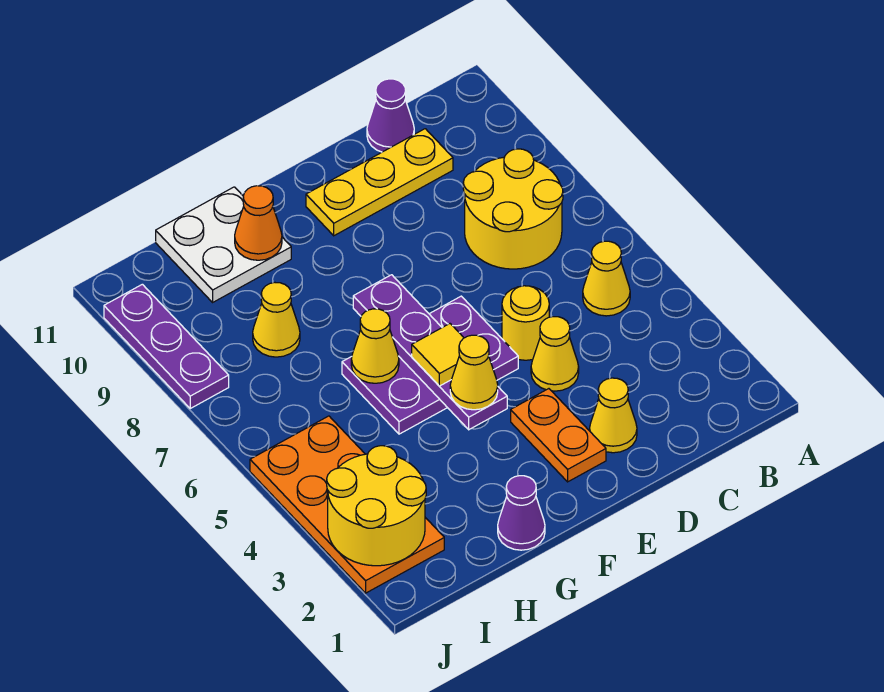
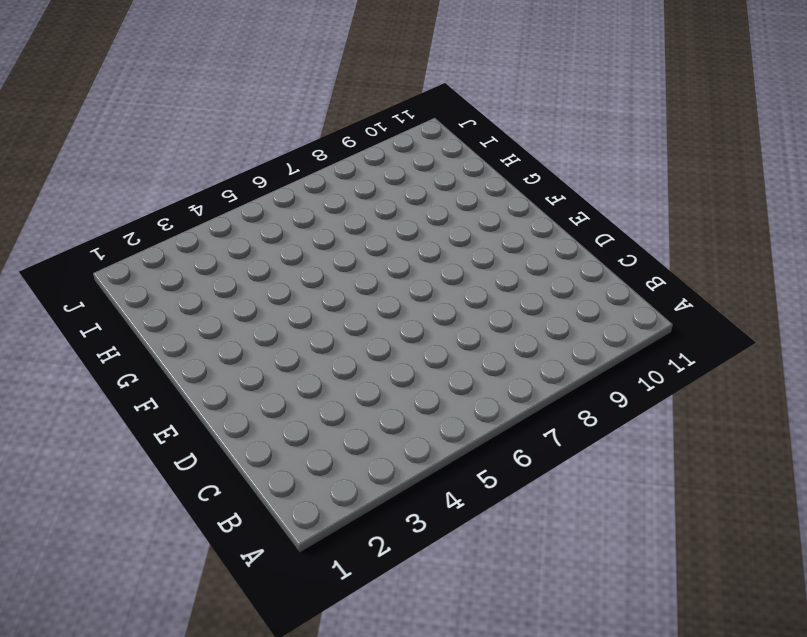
none -> yellow cone B5 level 1
none -> yellow round brick B7:C8 level 1
none -> yellow plate C10:E10 level 1

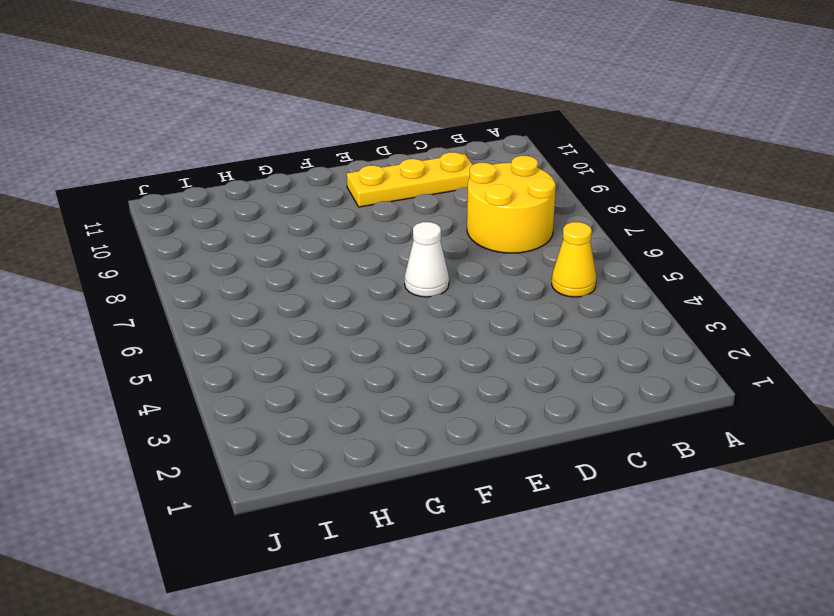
white cone E6 level 1 -> purple plate E5:G6 level 1
none -> purple cone C11 level 1
none -> yellow cone D2 level 1
none -> yellow cone D4 level 1

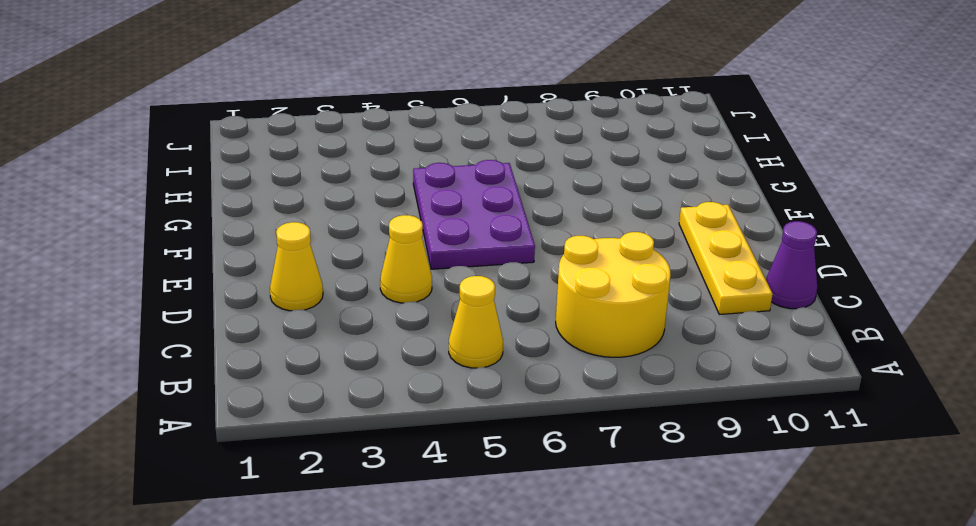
none -> yellow round brick D5 level 1
none -> orange plate E2:E3 level 1
none -> purple cone G1 level 1

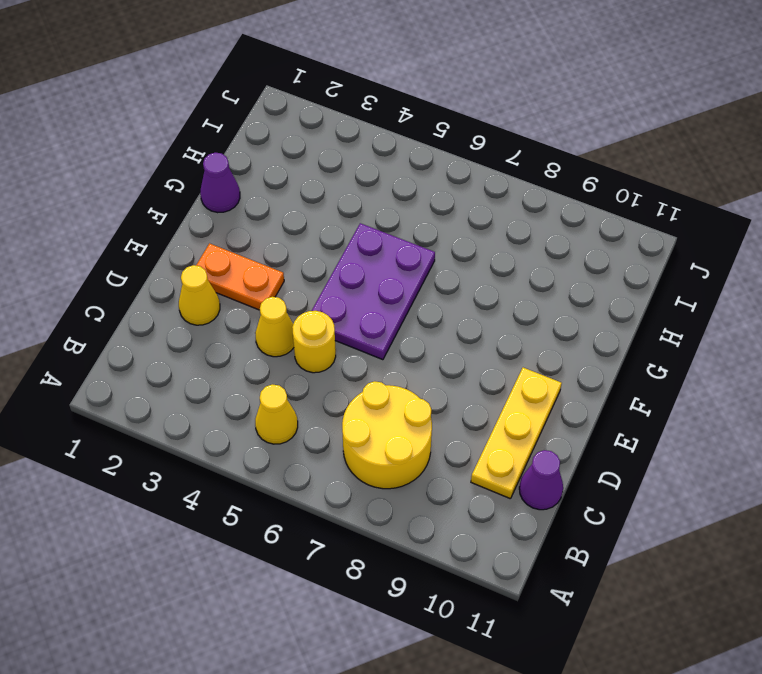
none -> white plate G10:H11 level 1
none -> yellow cone H8 level 1
none -> orange plate I2:J5 level 1

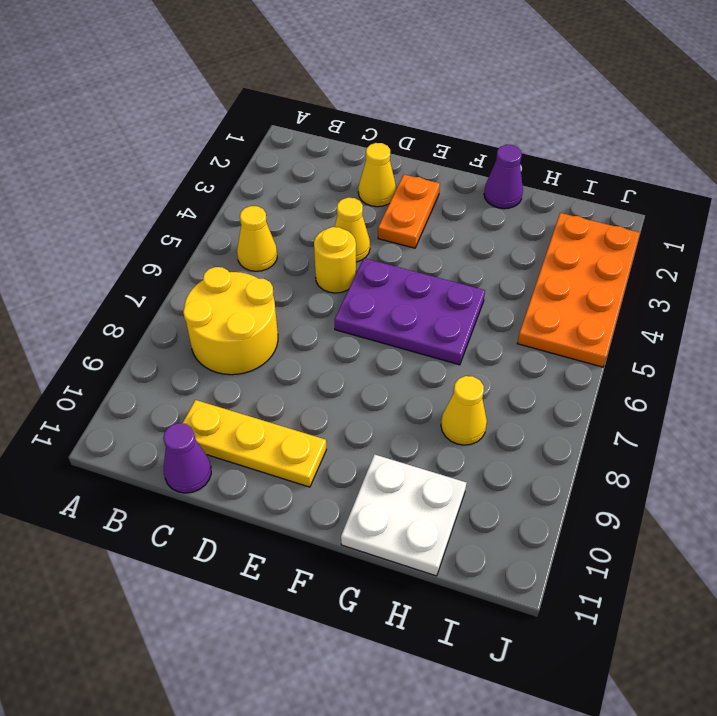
none -> purple plate J8:J10 level 1
none -> purple plate F4:F7 level 2
none -> yellow cone G6 level 2

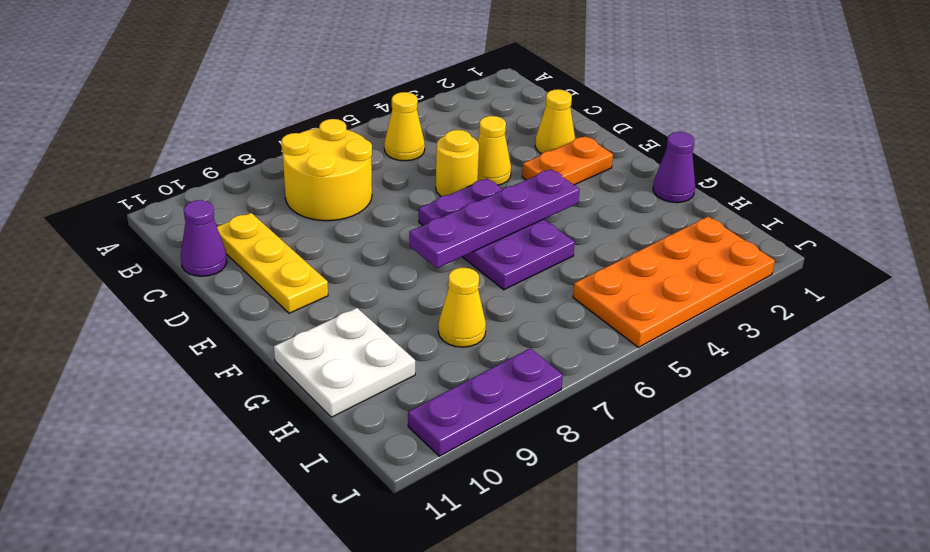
none -> yellow cone G6 level 2
none -> orange cone G10 level 2
none -> yellow round brick I2:J3 level 2

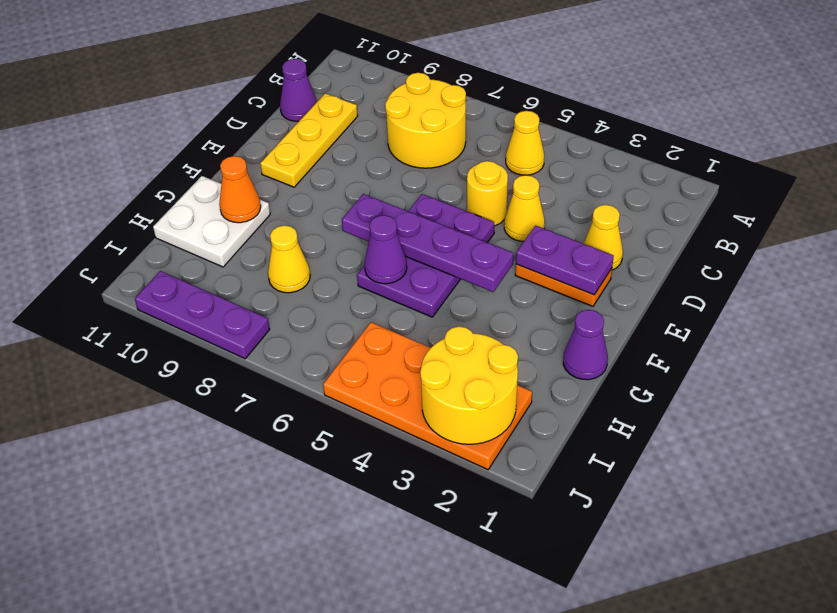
purple plate E2:E3 level 2 -> none
purple cone G6 level 2 -> yellow cone G6 level 2
none -> yellow cone F4 level 3
none -> yellow tile F5 level 3

